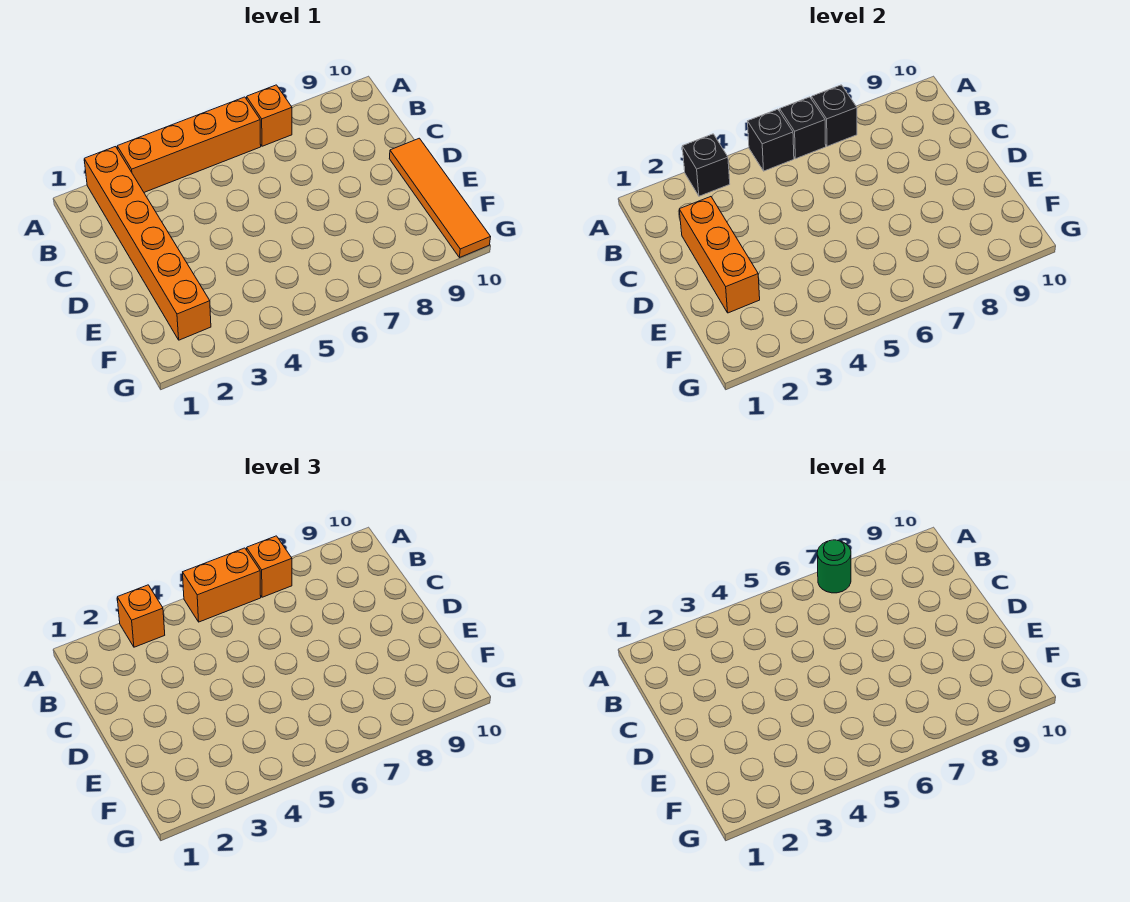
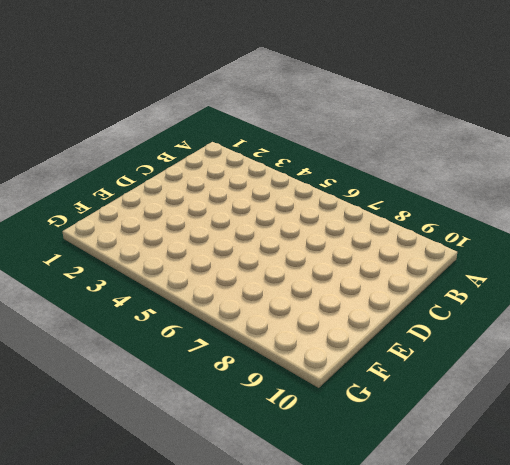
none -> orange brick A2:F2 level 1
none -> orange brick A3:A6 level 1
none -> orange brick A7 level 1

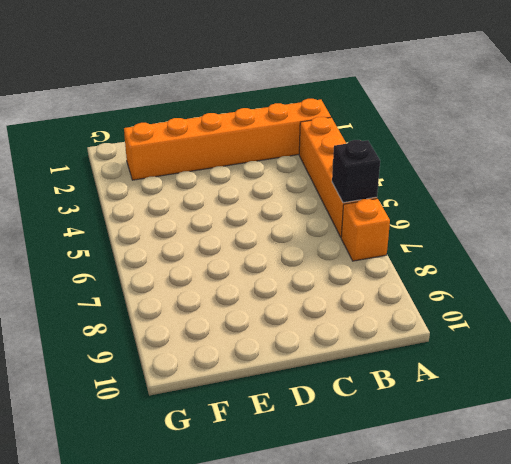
none -> orange tile D10:G10 level 1
none -> black brick A3 level 2
none -> black brick A5 level 2

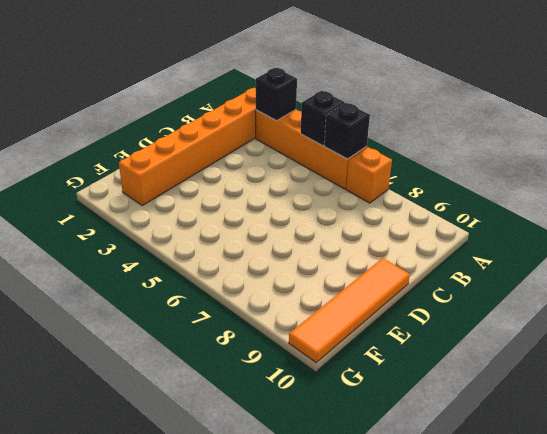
none -> black brick A7 level 2
none -> orange brick C2:E2 level 2
none -> orange brick A3 level 3

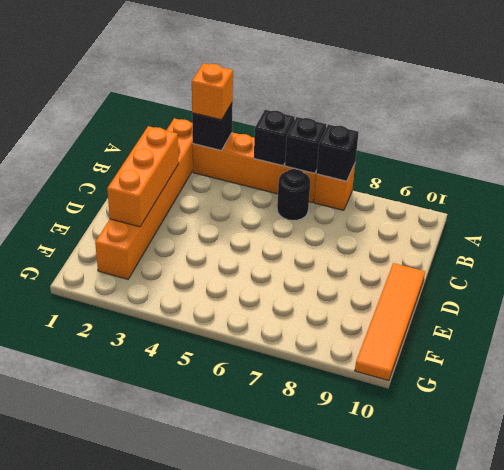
black round brick B6 level 1 -> none
none -> orange brick A5:A6 level 3
none -> orange brick A7 level 3
none -> green round brick A7 level 4

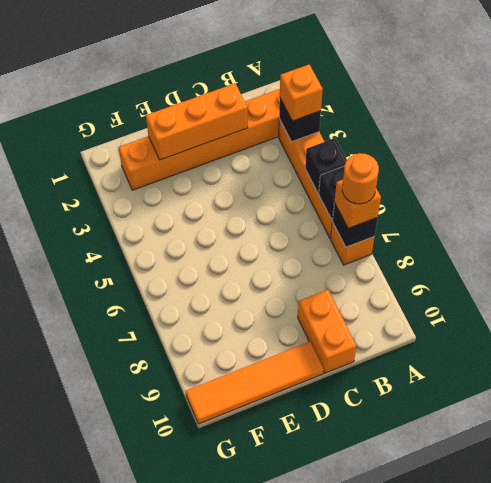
orange round brick A7 level 4 -> green round brick A7 level 4
orange brick C9:C10 level 1 -> orange brick A5:A6 level 3

